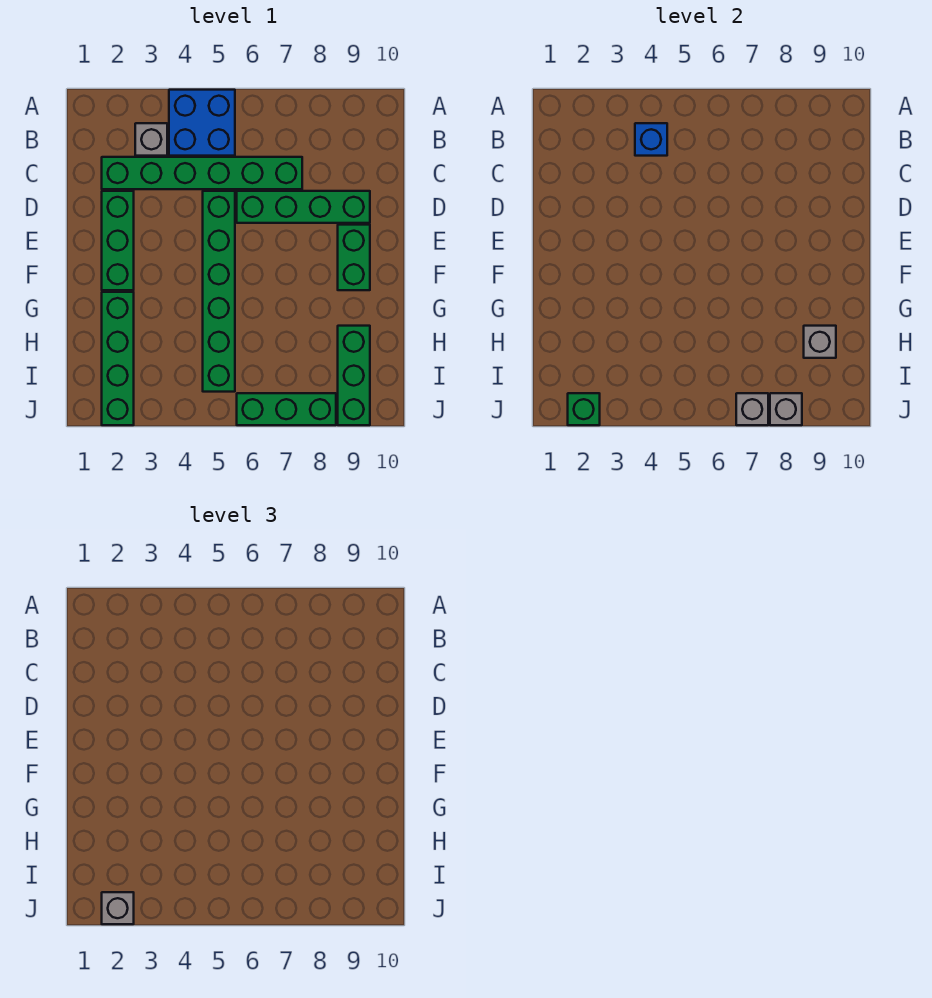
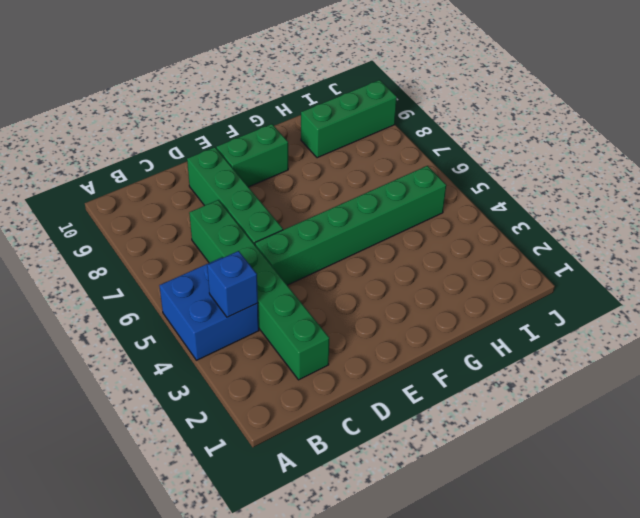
none -> grey brick B3 level 1
none -> green brick D2:F2 level 1
none -> green brick G2:J2 level 1

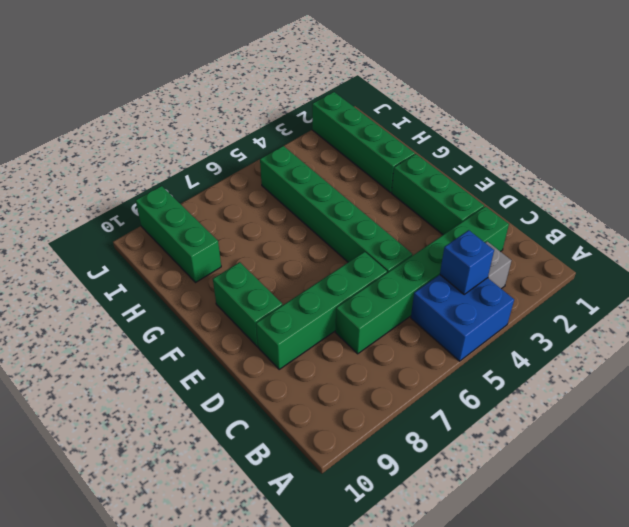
none -> green brick J6:J8 level 1
none -> grey brick H9 level 2
none -> green brick J2 level 2

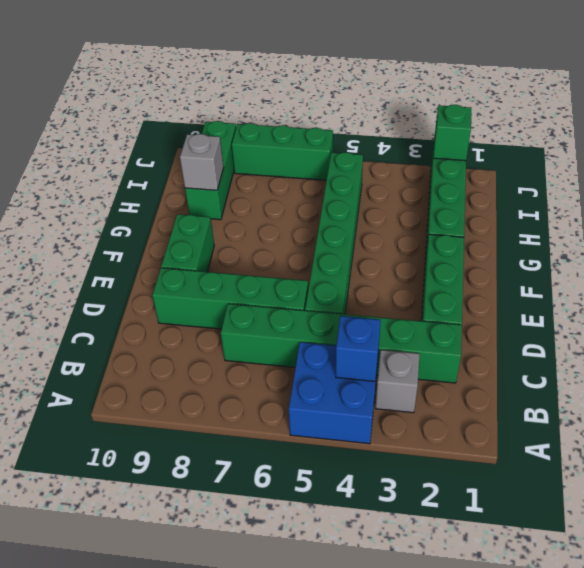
none -> grey brick J7 level 2
none -> grey brick J8 level 2
none -> grey brick J2 level 3

